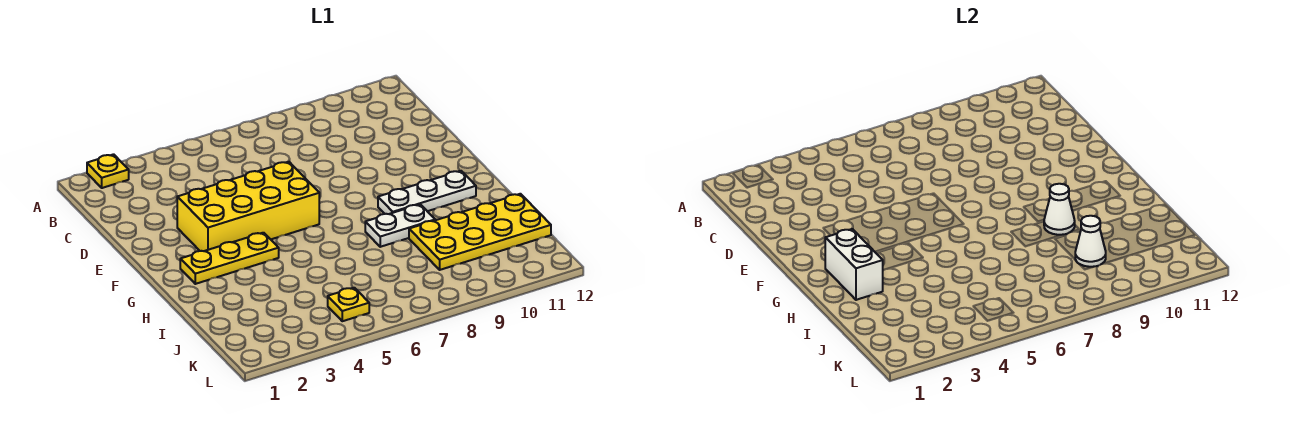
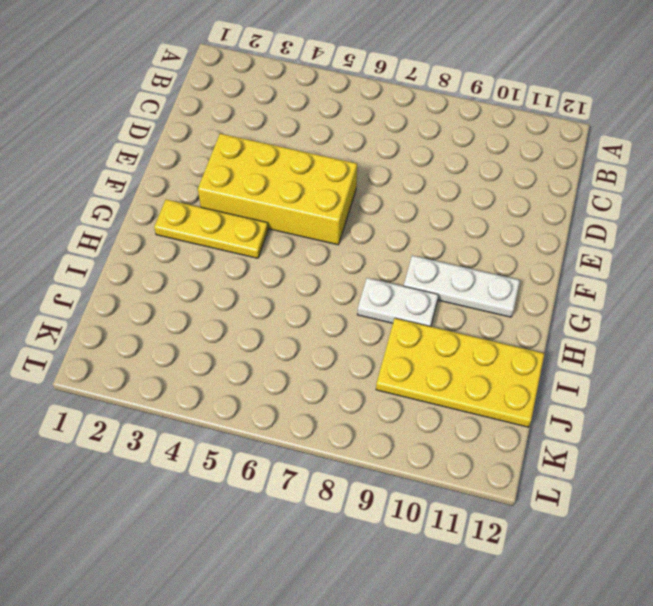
none -> yellow plate A2 level 1
none -> yellow plate K5 level 1

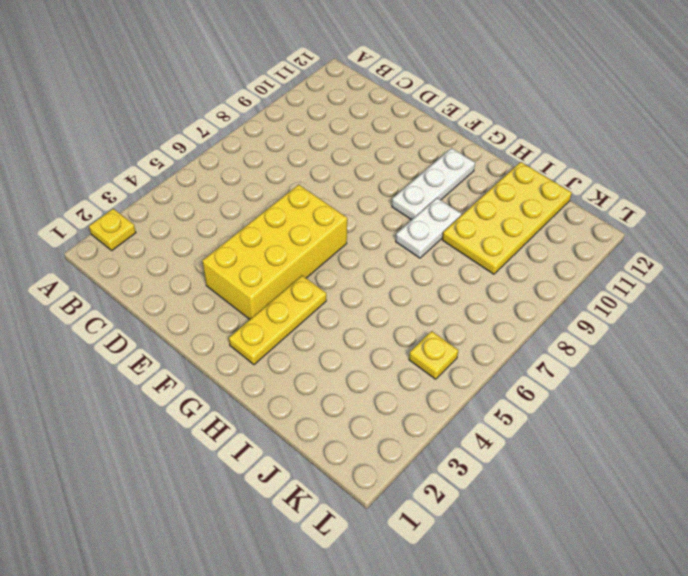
none -> white brick G2:H2 level 2
none -> white cone H9 level 2

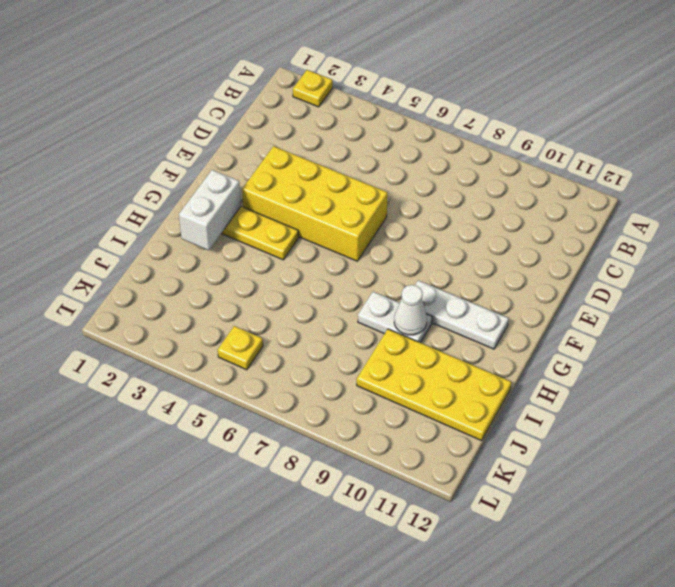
none -> white cone J9 level 2

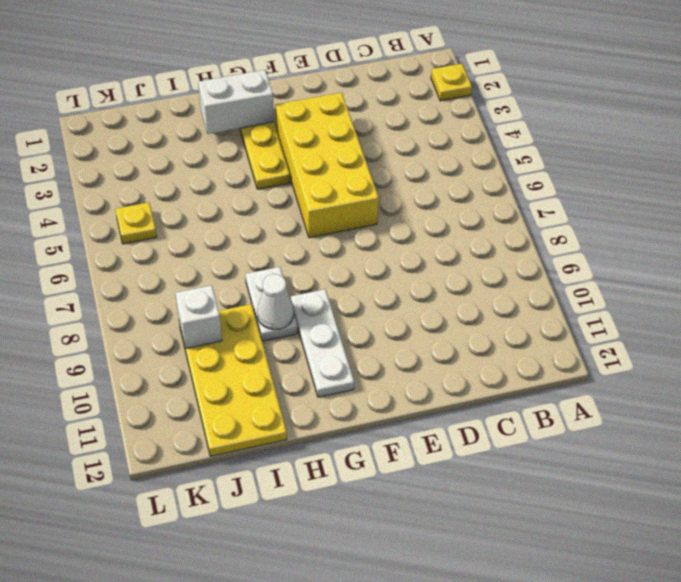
white brick J9 level 2 -> white cone J9 level 2

